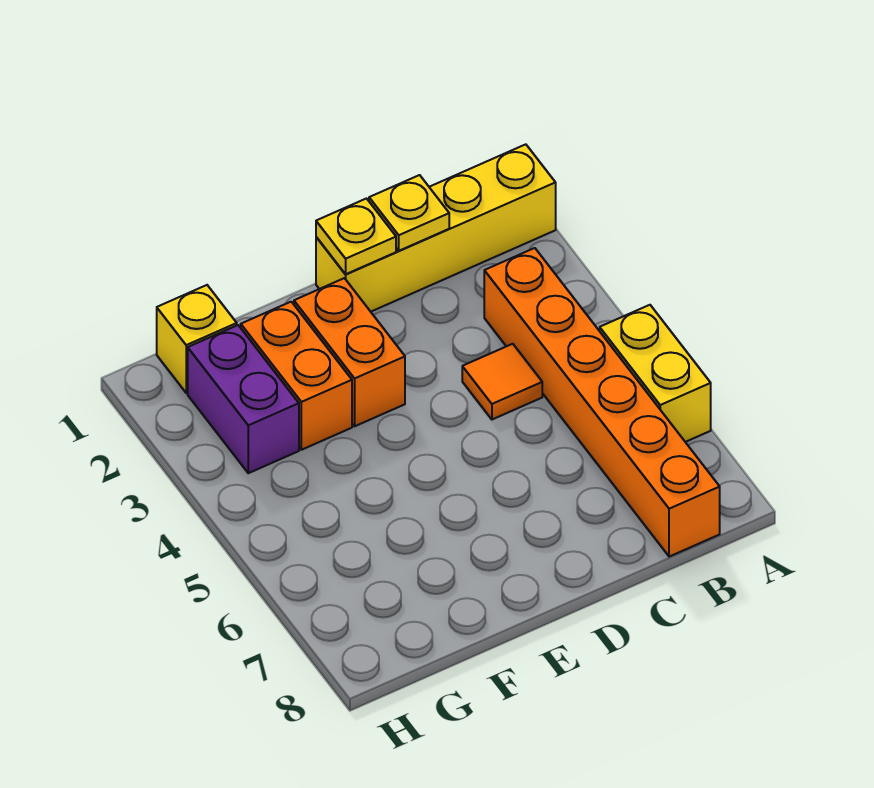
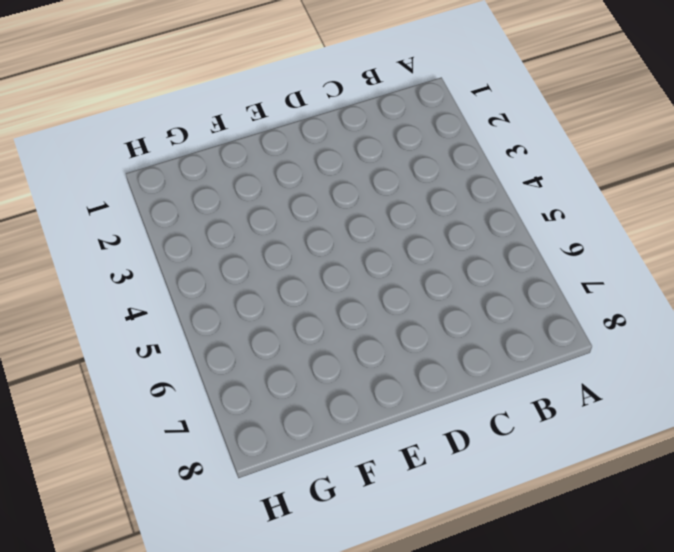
none -> yellow brick A1:D1 level 1
none -> yellow brick A5:A6 level 1

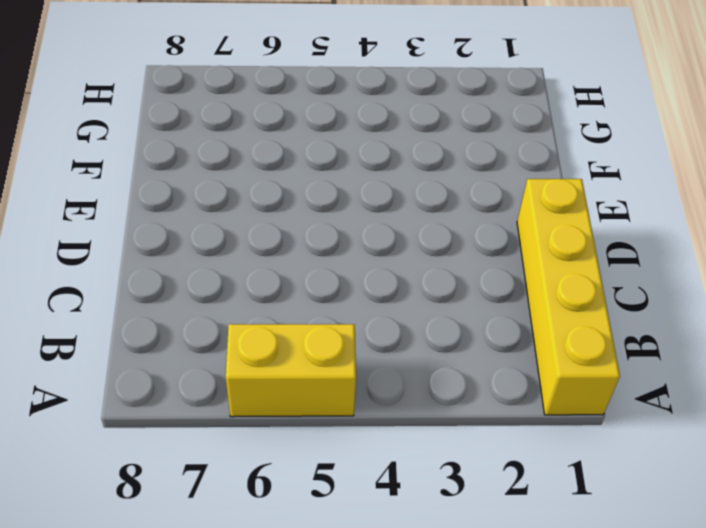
none -> orange brick B3:B8 level 1
none -> orange tile C4 level 1

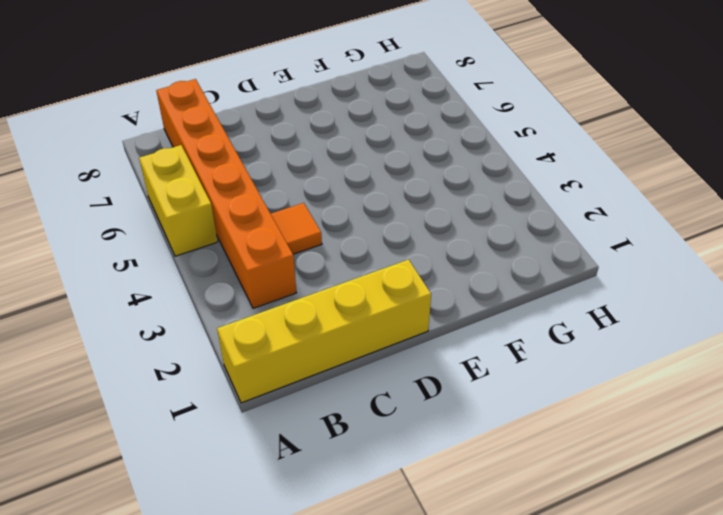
none -> orange brick E2:E3 level 1
none -> orange brick F2:F3 level 1

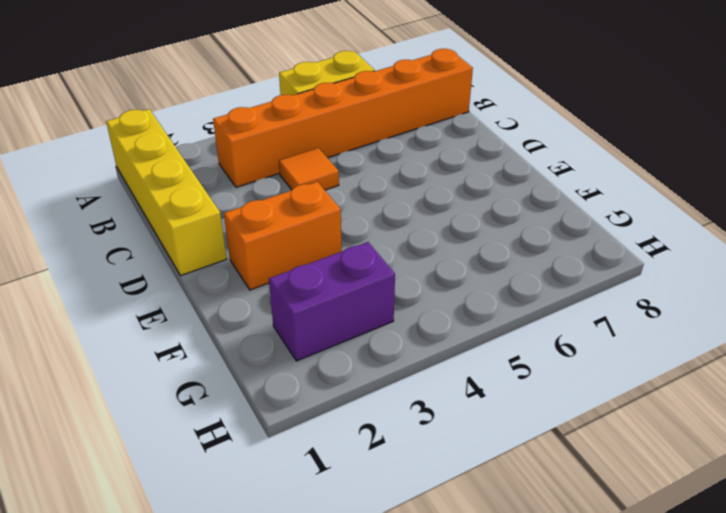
none -> orange brick F2:F3 level 1
none -> yellow brick G1 level 1

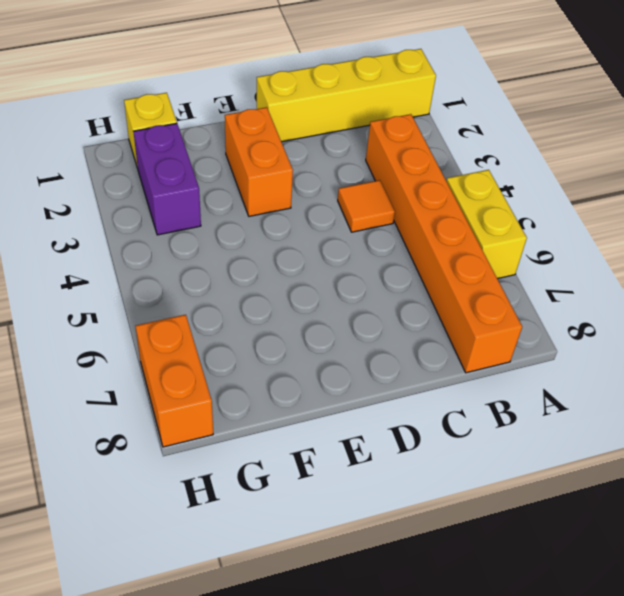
orange brick H7:H8 level 1 -> orange brick F2:F3 level 1
none -> yellow plate C1 level 2
none -> yellow plate D1 level 2

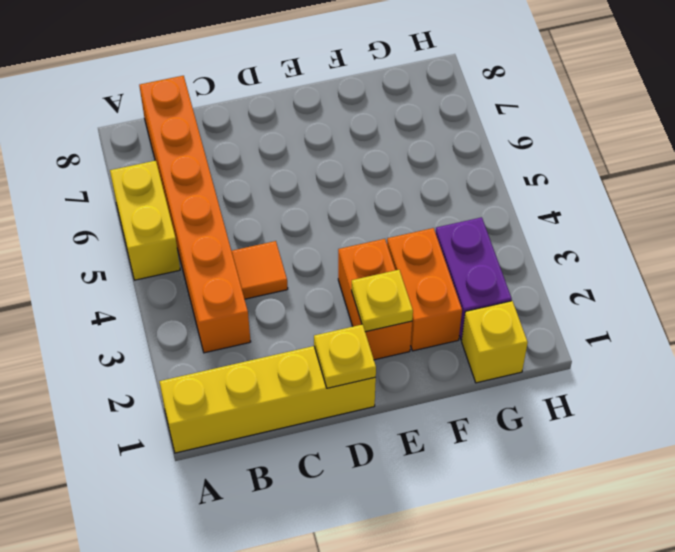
yellow plate E2 level 2 -> yellow plate C1 level 2

